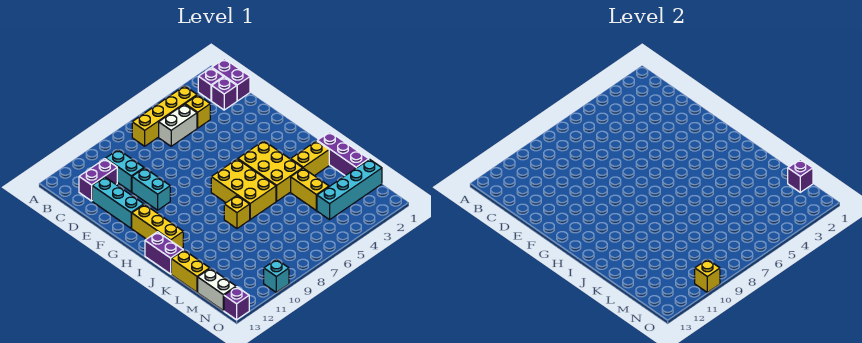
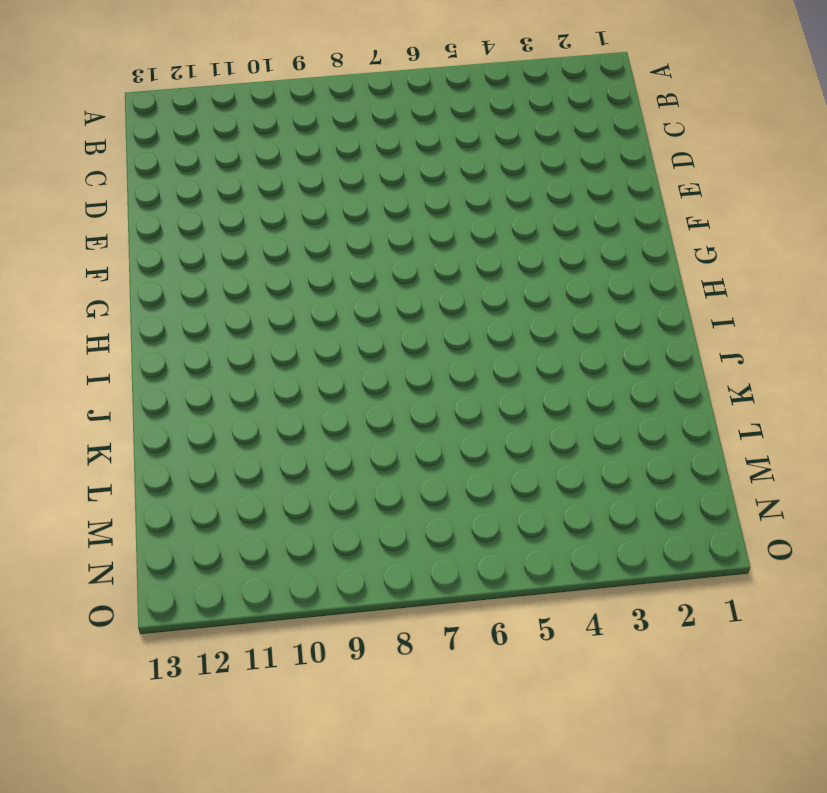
none -> purple brick B1:C1 level 1
none -> purple brick B2 level 1
none -> yellow brick B4:B7 level 1

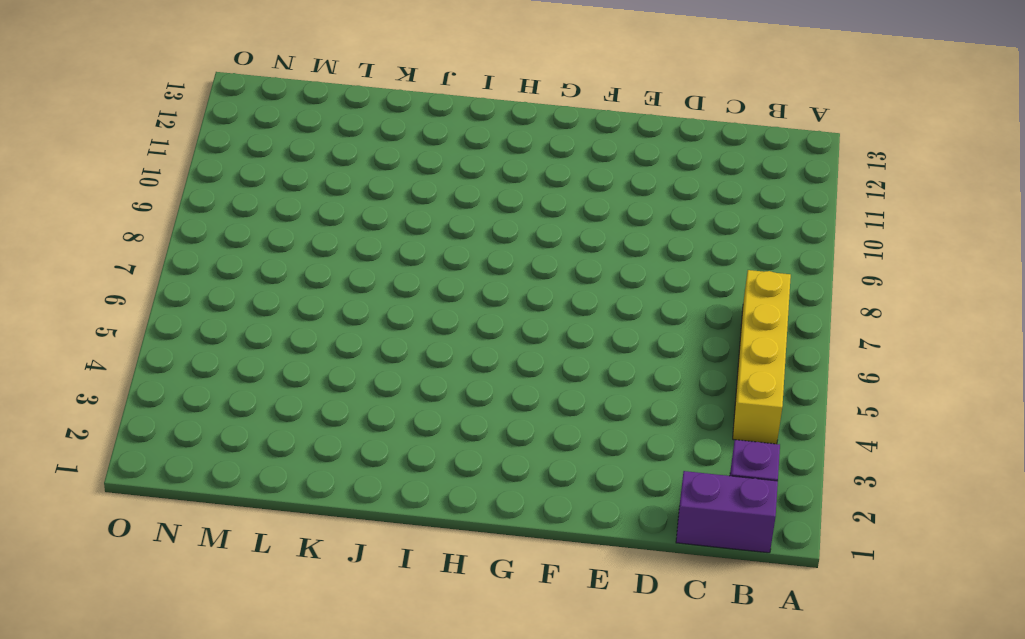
none -> purple brick C2 level 1
none -> yellow brick C4 level 1
none -> white brick C5:C6 level 1

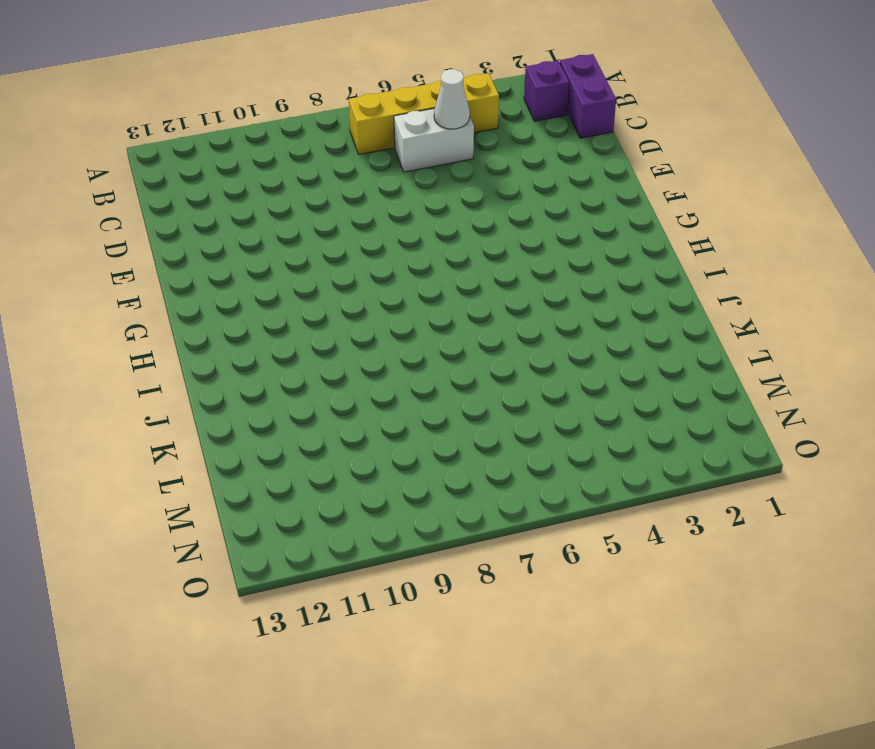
white cone C5 level 2 -> none
none -> purple brick C2 level 1
none -> yellow brick C4 level 1
none -> cyan brick C10:D10 level 1

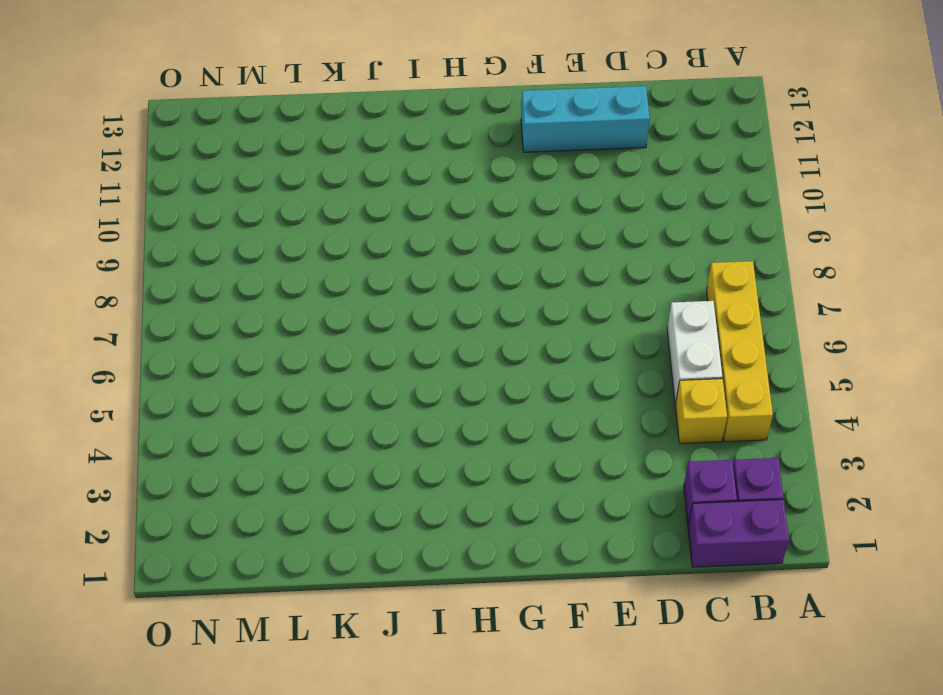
none -> cyan brick C10:D10 level 1
none -> purple brick C11:C12 level 1
none -> cyan brick E10:F10 level 1

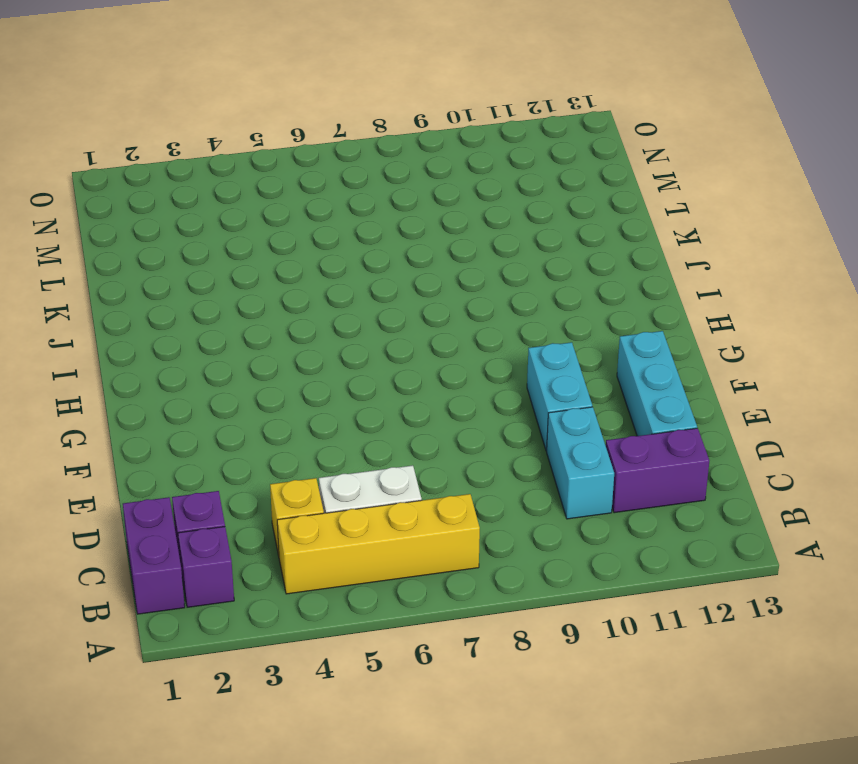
none -> yellow brick G12:I12 level 1
none -> yellow brick H4:J5 level 1
none -> yellow brick H6:J7 level 1

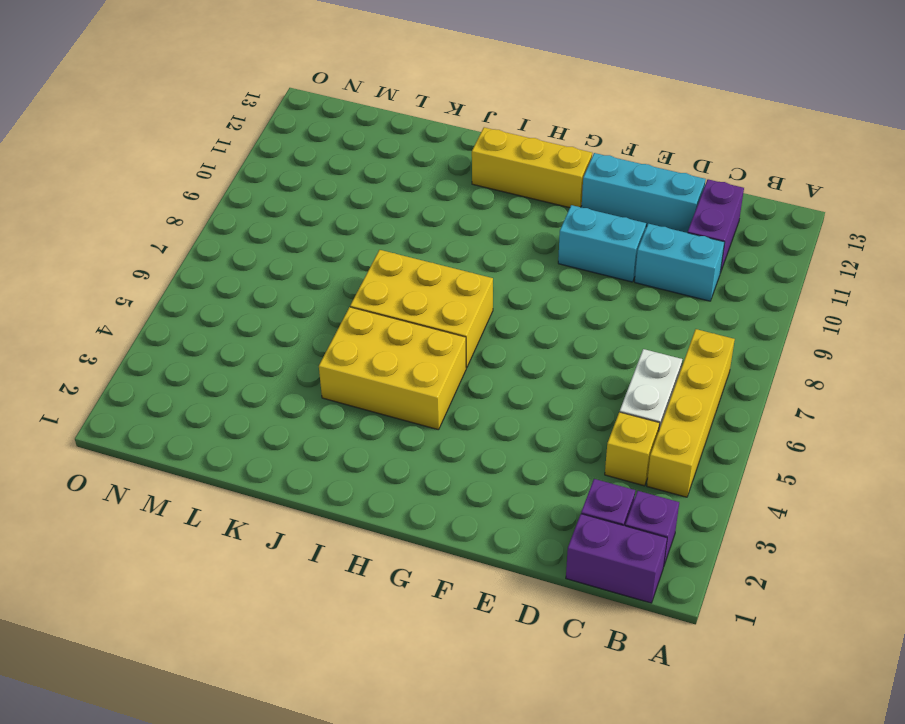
none -> purple brick I13:J13 level 1
none -> purple brick J1:L1 level 1
none -> yellow brick J2:J3 level 1

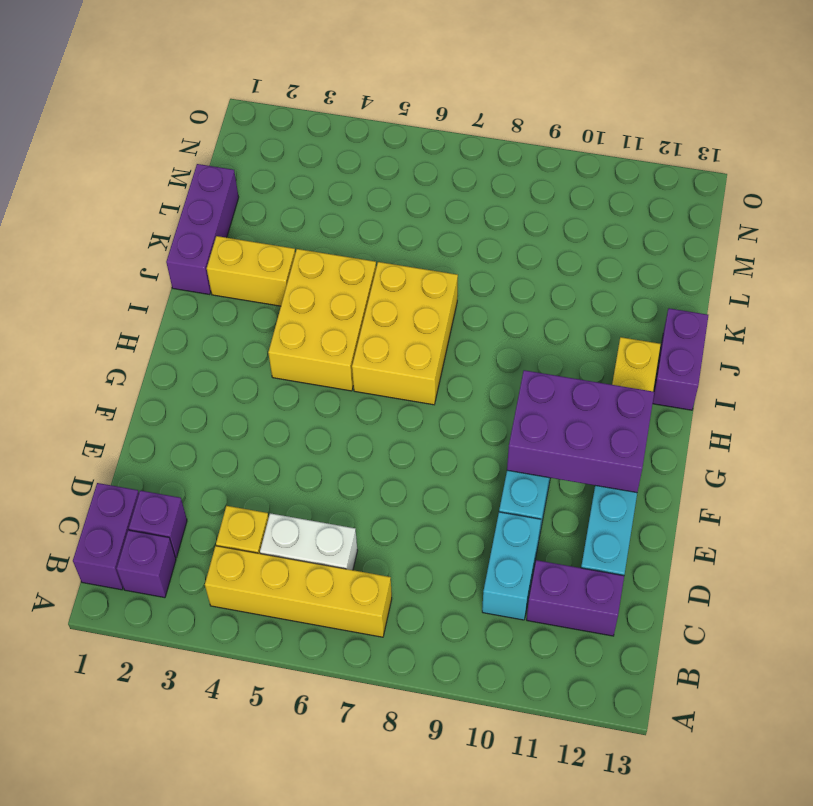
purple brick F10:G12 level 2 -> none
none -> yellow brick J8 level 1
none -> yellow brick K4:L4 level 1
none -> yellow brick K13:L13 level 1

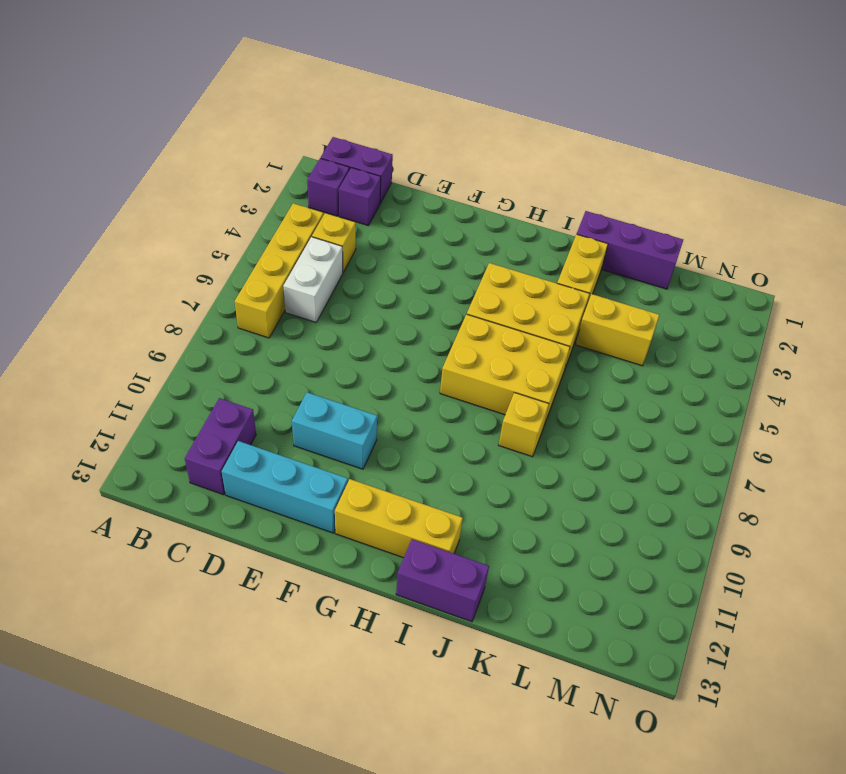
none -> cyan brick C10:D10 level 1
none -> yellow brick K13:L13 level 1
none -> cyan brick M1:M4 level 1

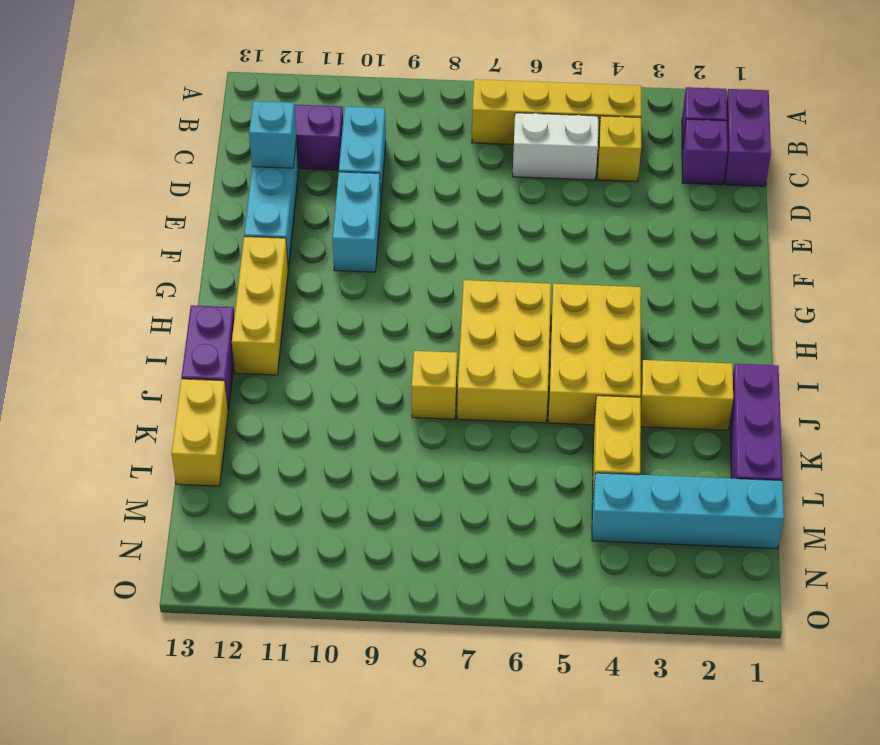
cyan brick D12 level 2 -> cyan brick O10 level 1
none -> white brick M13:N13 level 1
none -> purple brick O13 level 1
none -> purple brick M1 level 2

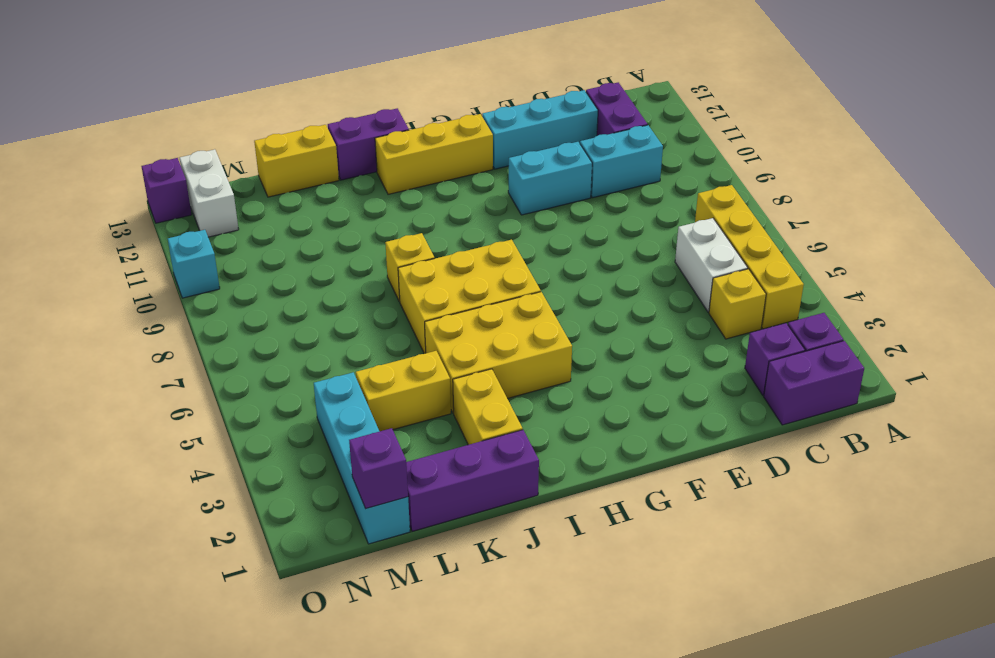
white brick N12:N13 level 1 -> white brick M13:N13 level 1
none -> yellow brick O10 level 2

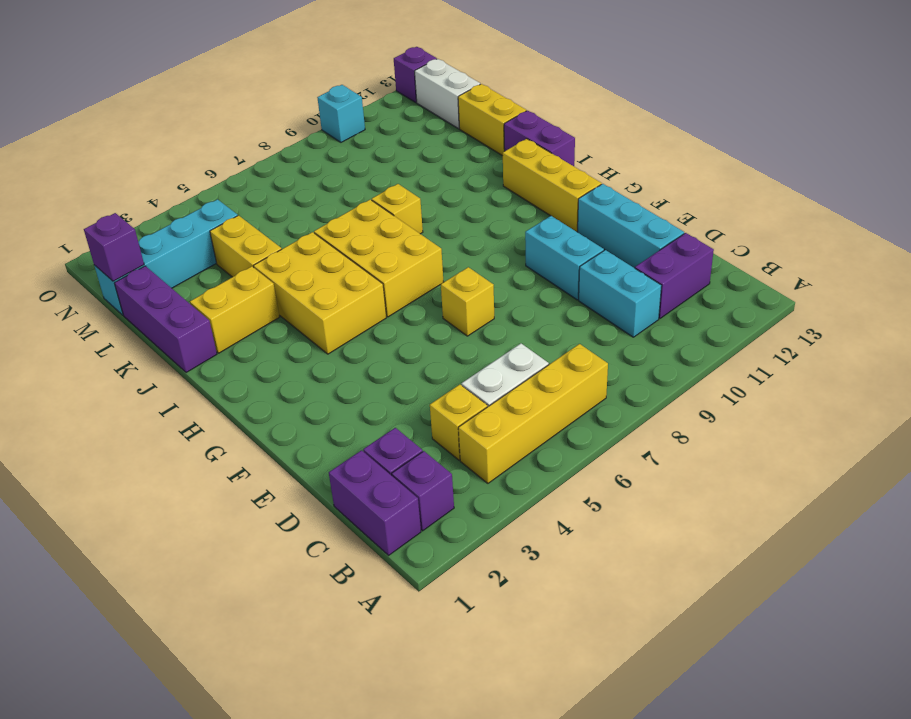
yellow brick F7 level 1 -> yellow brick O10 level 2

